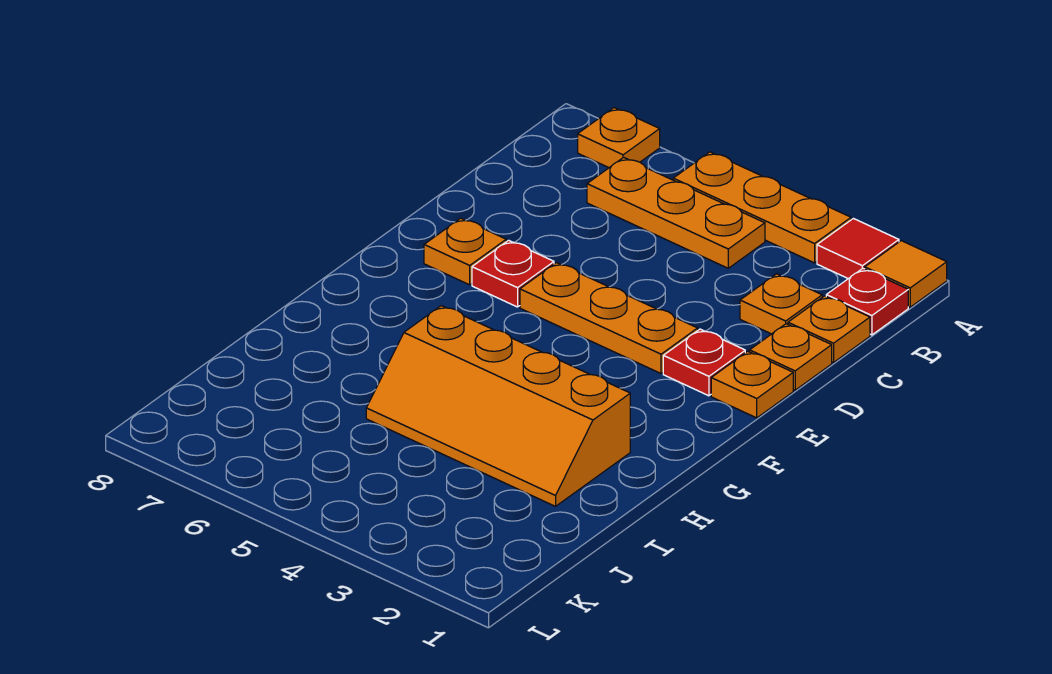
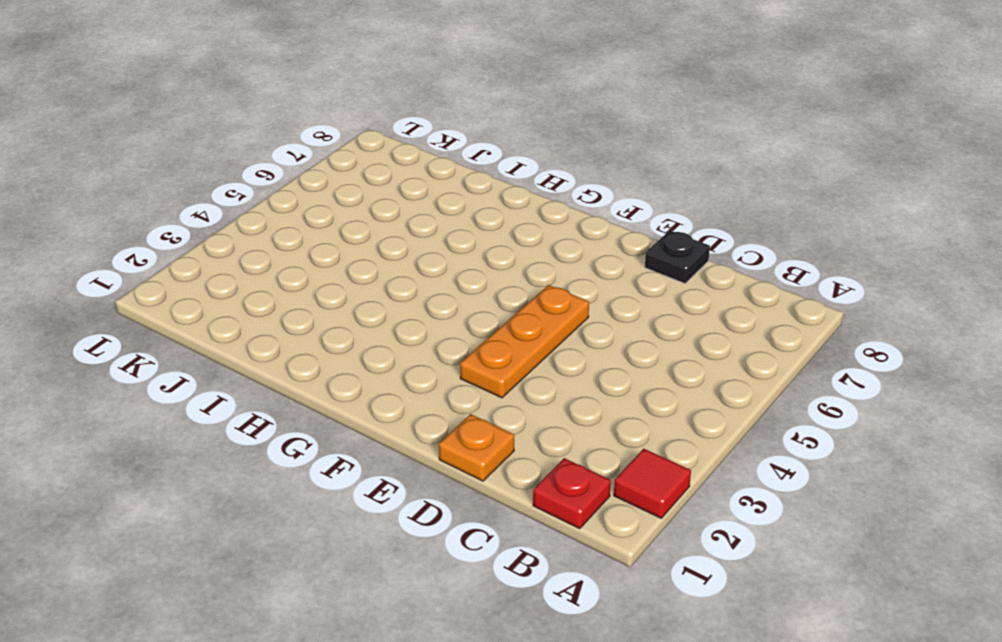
black plate D8 level 1 -> none
none -> orange tile A1 level 1
none -> orange plate A3:A5 level 1
none -> orange plate A7 level 1

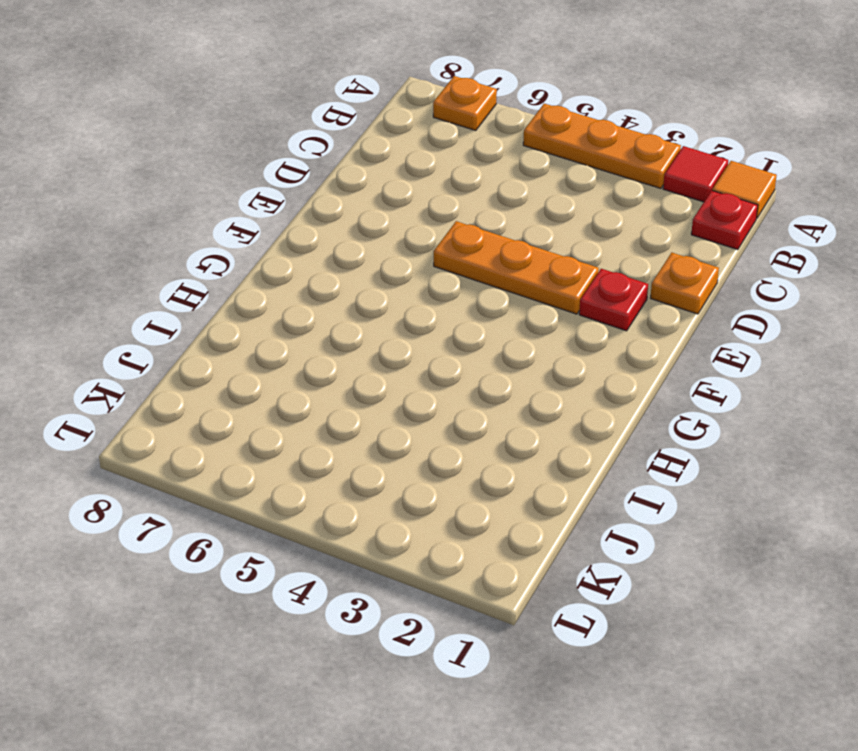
none -> orange plate B4:B6 level 1
none -> orange plate C1 level 1
none -> orange plate C2 level 1

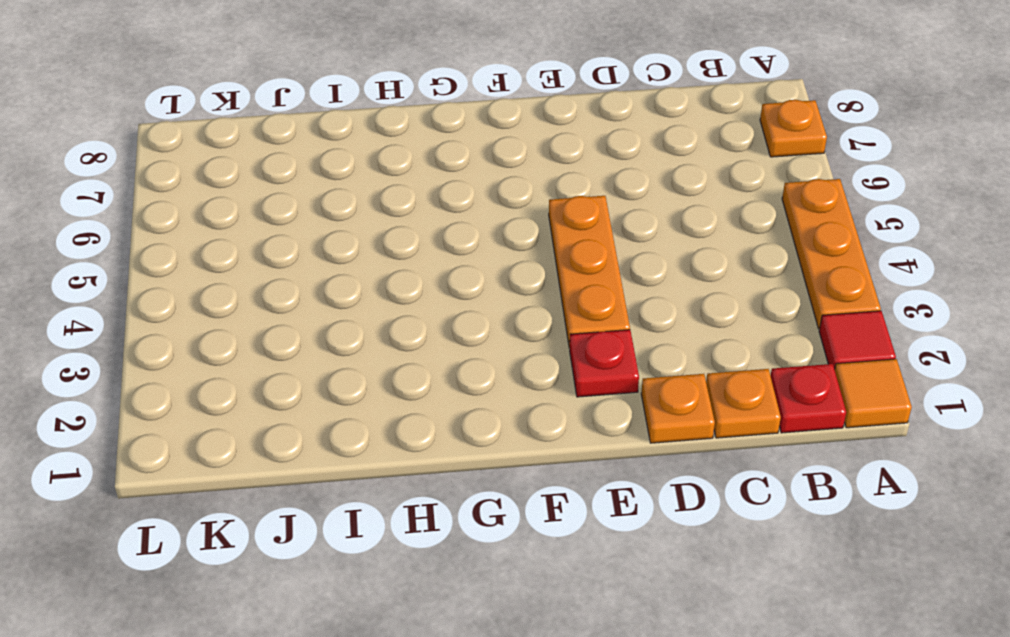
none -> orange plate B4:B6 level 1
none -> orange plate C2 level 1
none -> orange plate E1 level 1

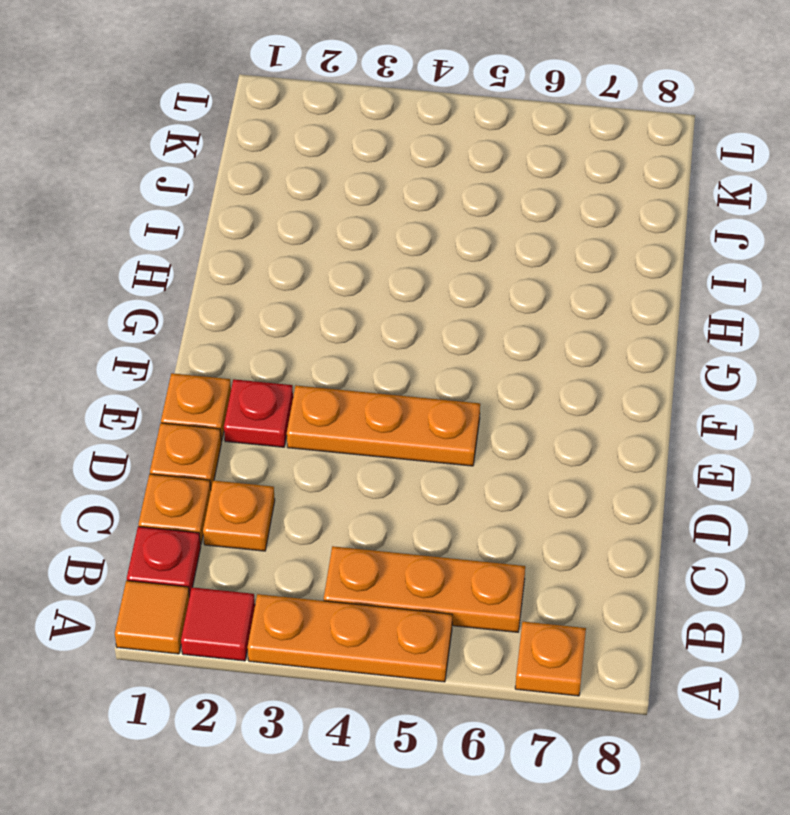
none -> red plate E6 level 1
none -> orange plate E7 level 1
none -> orange slope H2:I5 level 1 top H

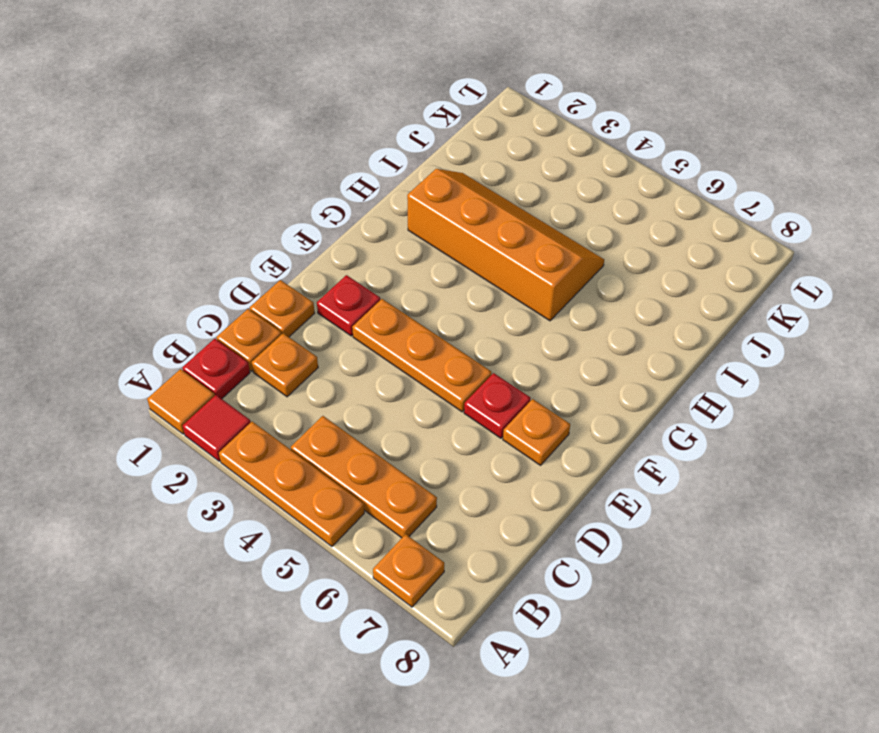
none -> orange plate E1 level 1

